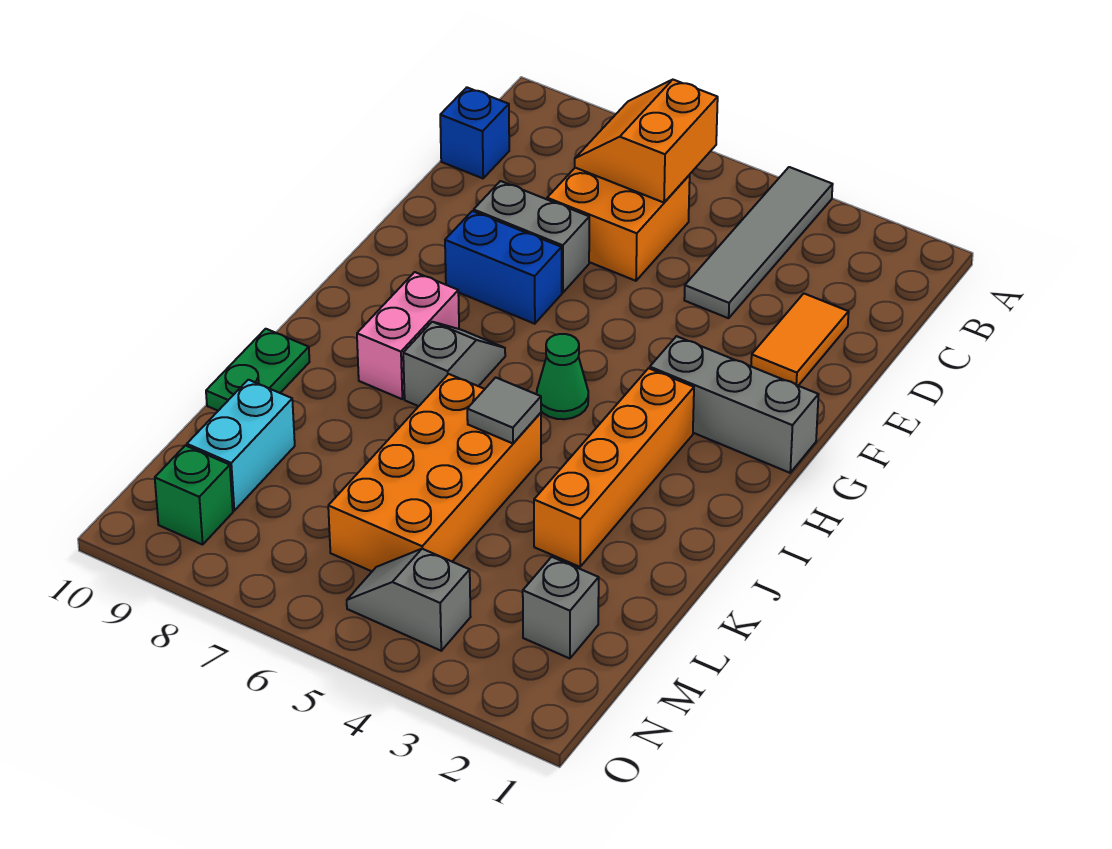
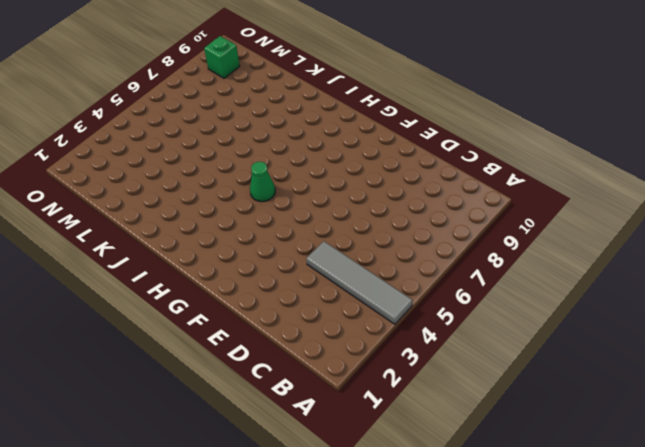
none -> orange brick C6:D7 level 1
none -> blue brick C10 level 1
none -> orange tile D2:E2 level 1

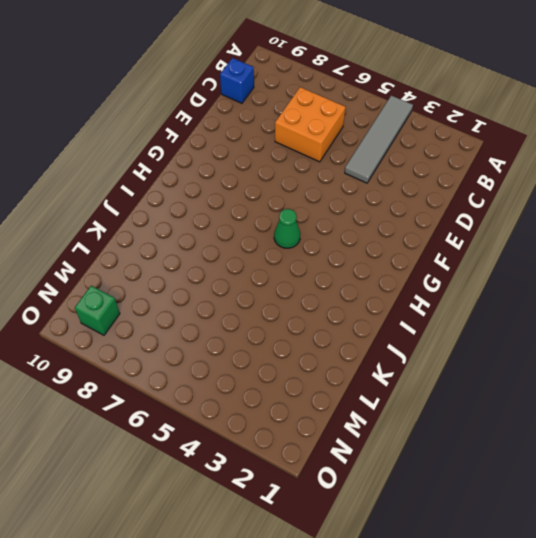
none -> orange tile D2:E2 level 1
none -> grey brick E7:E8 level 1
none -> blue brick F7:F8 level 1

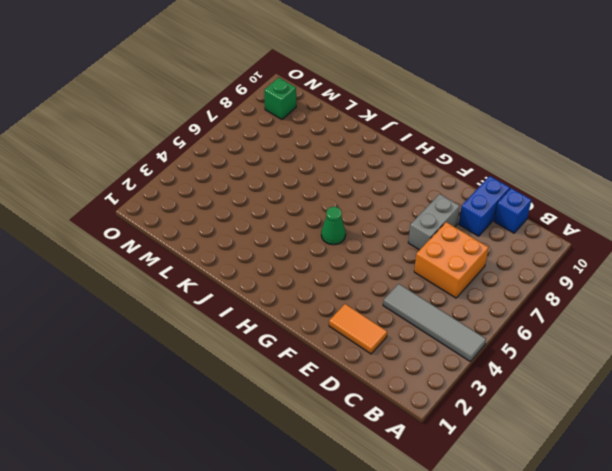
blue brick D9:D10 level 1 -> blue brick F7:F8 level 1
none -> grey brick G1:G3 level 1
none -> orange brick H3:K3 level 1
none -> grey slope H7:I7 level 1 top I

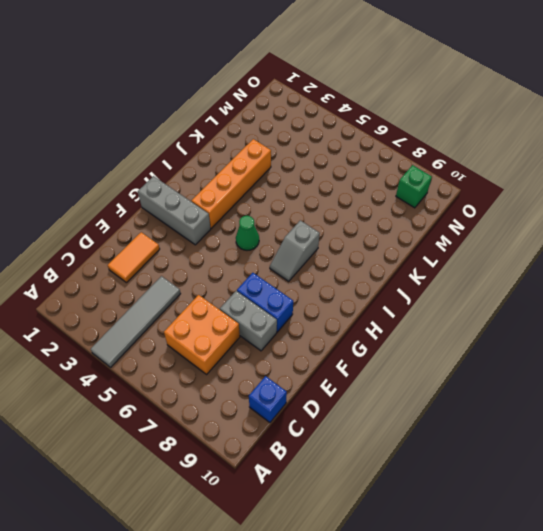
none -> pink brick H8:I8 level 1
none -> orange brick J5:M6 level 1
none -> green plate J10:K10 level 1

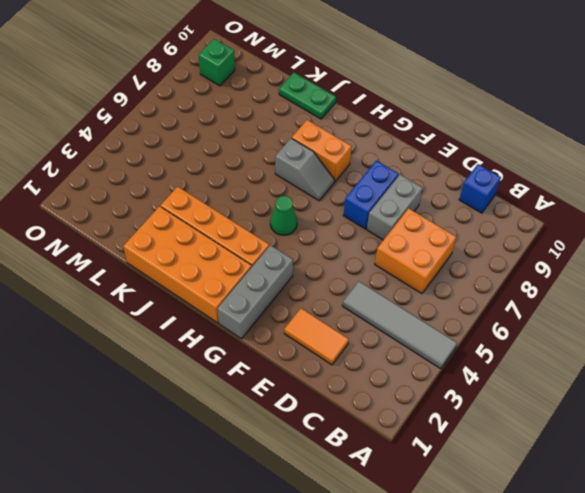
orange brick H1:K2 level 1 -> orange brick J5:M6 level 1
orange brick H8:I8 level 1 -> pink brick H8:I8 level 1
none -> cyan brick L9:M9 level 1
none -> grey brick M2 level 1
none -> grey slope N4:N5 level 1 top 4

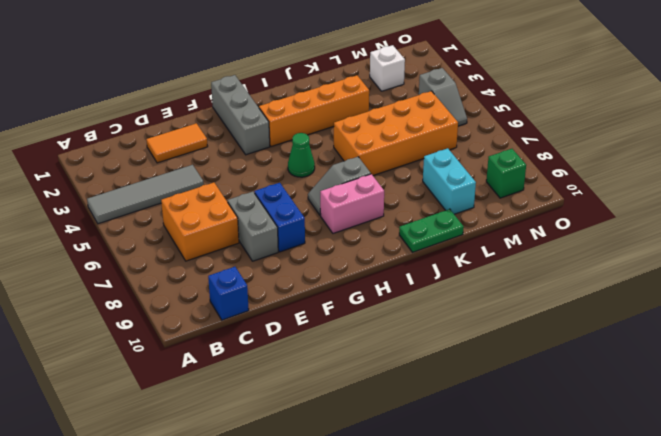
cyan brick L8:L9 level 1 -> cyan brick L9:M9 level 1
white brick M2 level 1 -> grey brick M2 level 1
none -> orange slope B6:C7 level 2 top 6
none -> grey tile J5 level 2

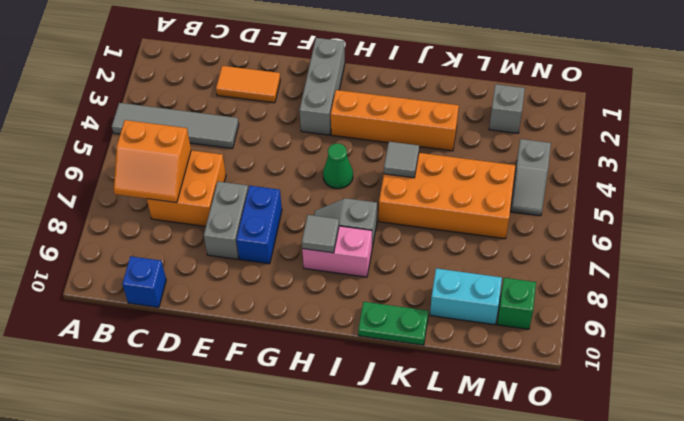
grey tile H8 level 2 -> none

